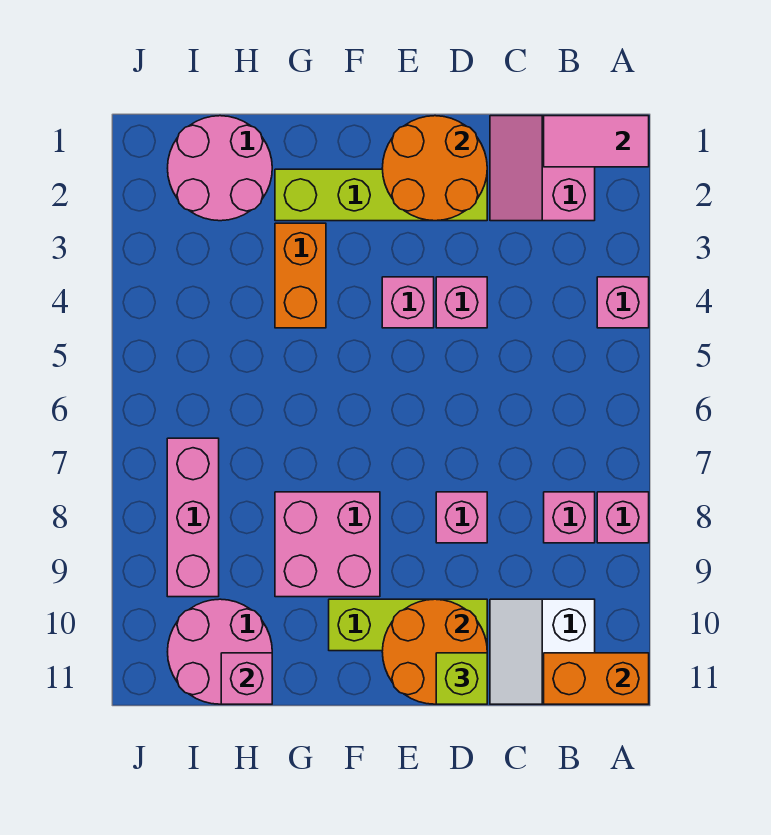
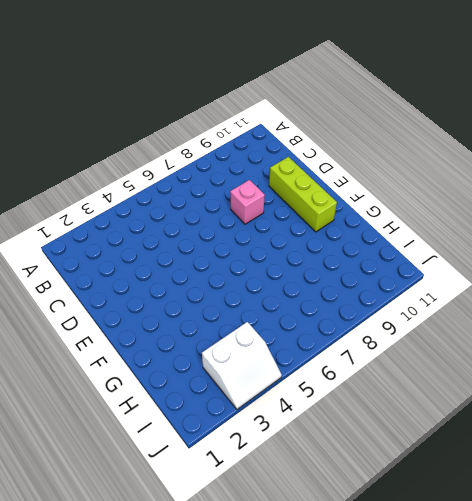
white slope I3:J4 level 1 top I -> white slope B10:C11 level 1 top B
none -> pink brick A4 level 1
none -> pink brick A8 level 1
none -> pink slope B1:C2 level 1 top B

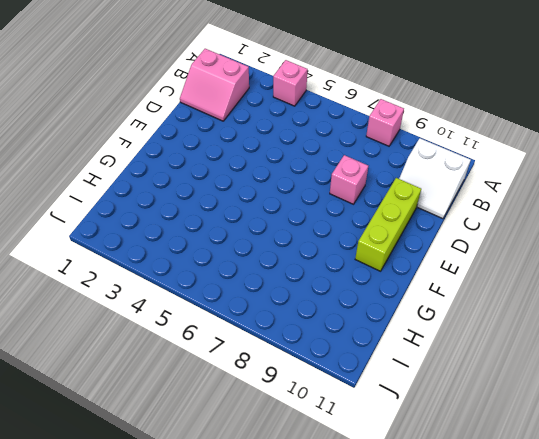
none -> pink brick B8 level 1
none -> lime brick D2:G2 level 1
none -> pink brick D4 level 1

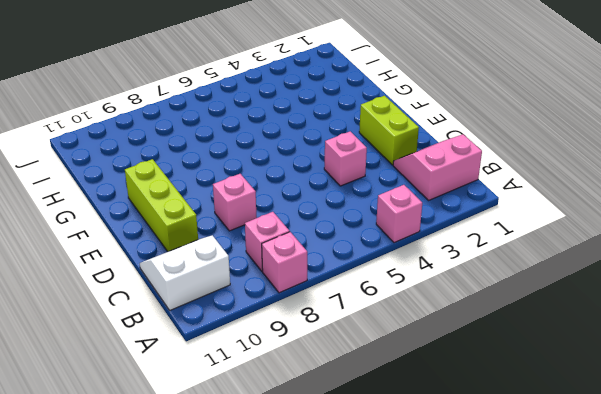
lime brick D2:E2 level 1 -> lime brick D2:G2 level 1
none -> pink brick E4 level 1
none -> pink brick F8:G9 level 1
none -> orange brick G3:G4 level 1

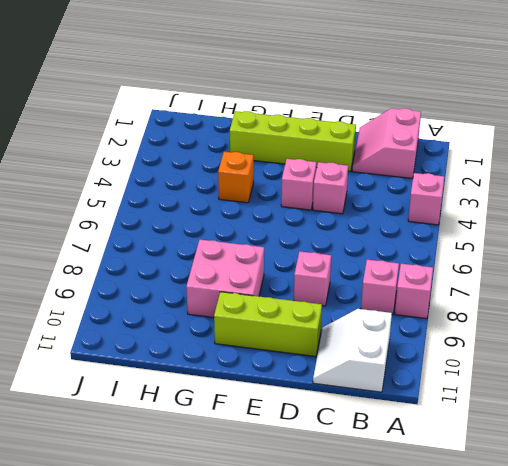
orange brick G4 level 1 -> orange brick G3:G4 level 1
none -> pink round brick H1:I2 level 1
none -> pink round brick H10:I11 level 1
none -> pink brick I7:I9 level 1

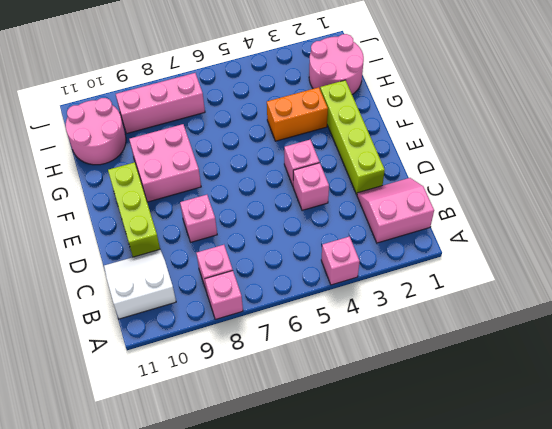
none -> pink tile A1:B1 level 2
none -> orange brick A11:B11 level 2
none -> orange round brick D1:E2 level 2

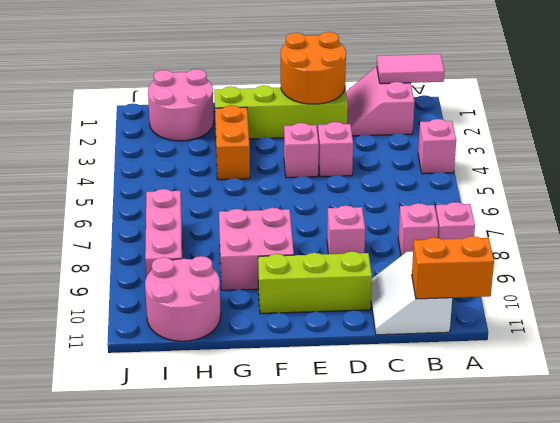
none -> orange round brick D10:E11 level 2
none -> pink brick H11 level 2
none -> lime brick D11 level 3

